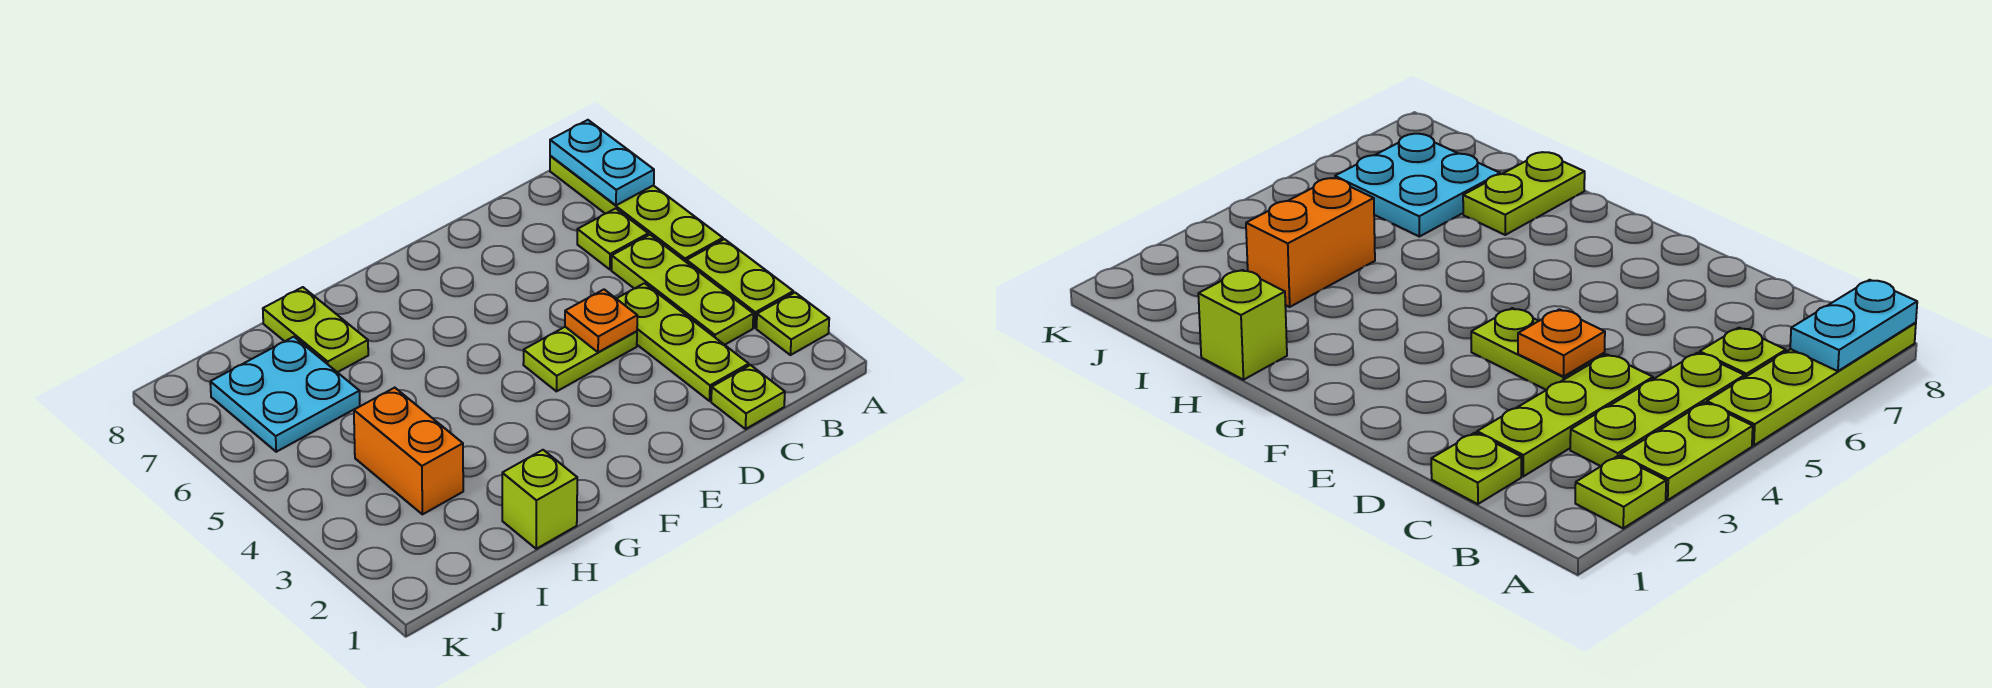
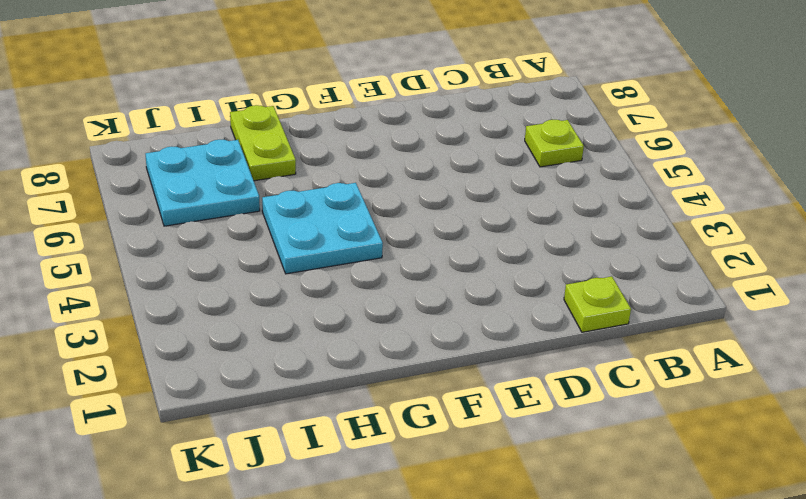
cyan plate G4:H5 level 1 -> none
none -> lime plate A2 level 1
none -> lime plate A3:A4 level 1
none -> lime plate A5:A8 level 1

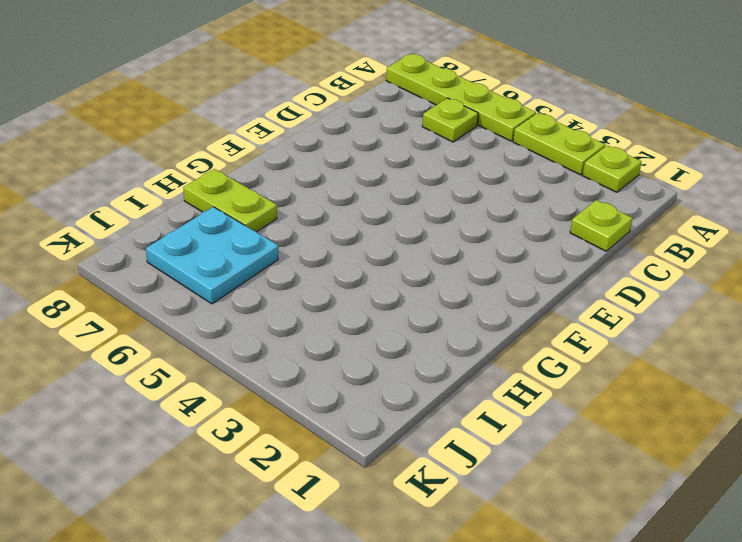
none -> lime plate B3:B5 level 1
none -> lime plate C2:C4 level 1
none -> lime plate D4:E4 level 1

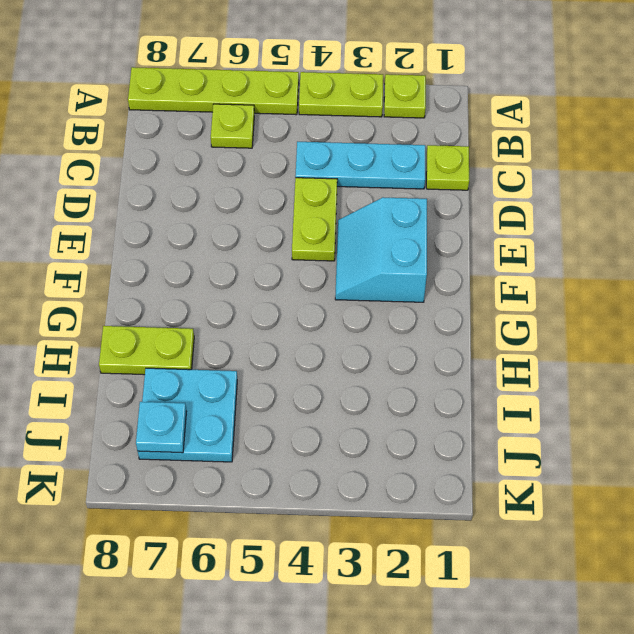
cyan plate C2:C4 level 1 -> lime plate C2:C4 level 1
cyan slope E2:F3 level 1 top 2 -> none
cyan plate J7 level 2 -> none
none -> lime plate B3:B5 level 1
none -> lime brick H1 level 1
none -> orange brick I3:I4 level 1

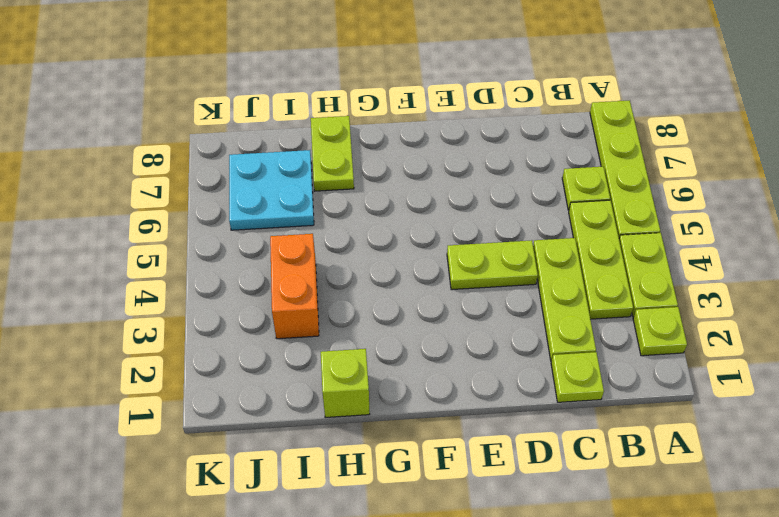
none -> cyan plate A7:A8 level 2
none -> orange plate D4 level 2

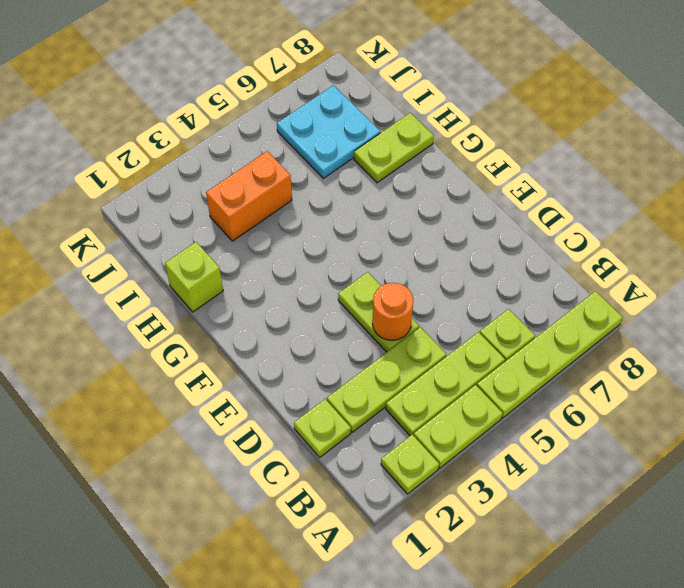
orange round brick D4 level 2 -> orange plate D4 level 2
none -> cyan plate A7:A8 level 2

